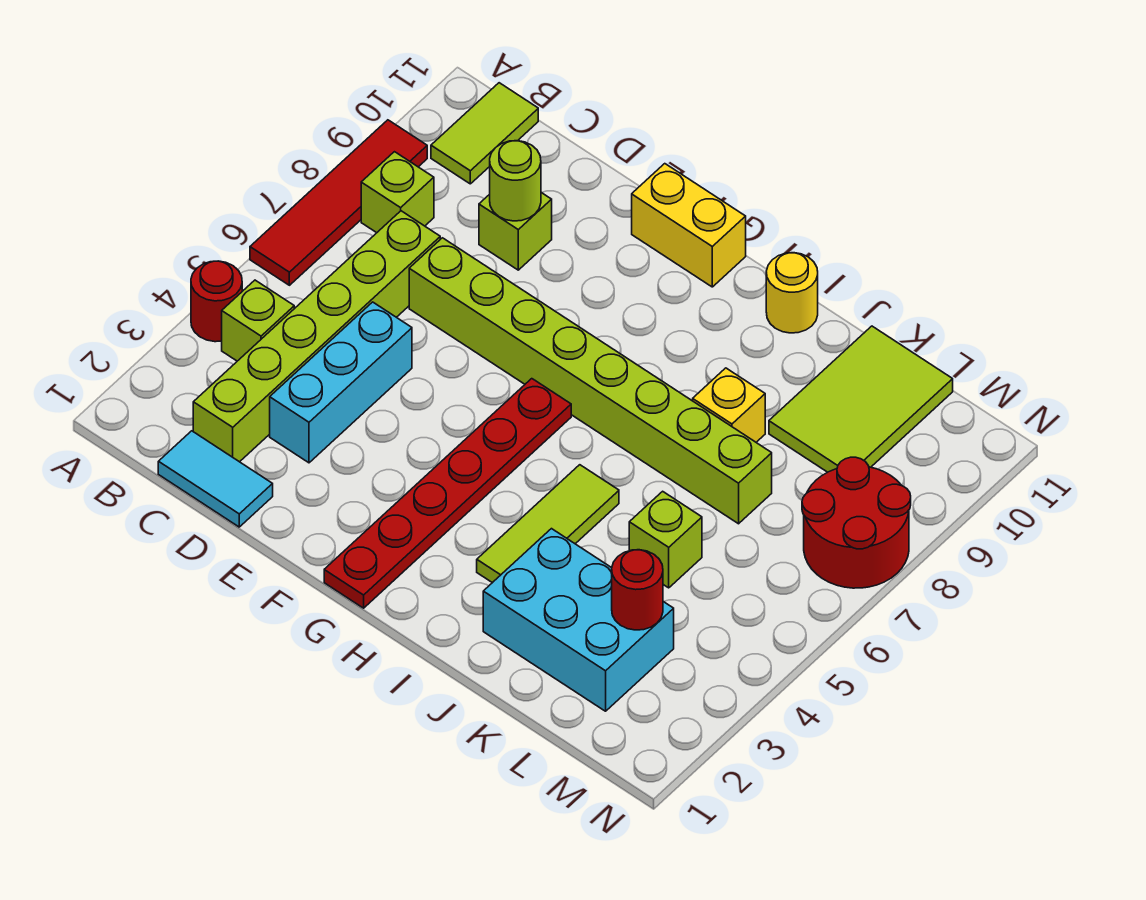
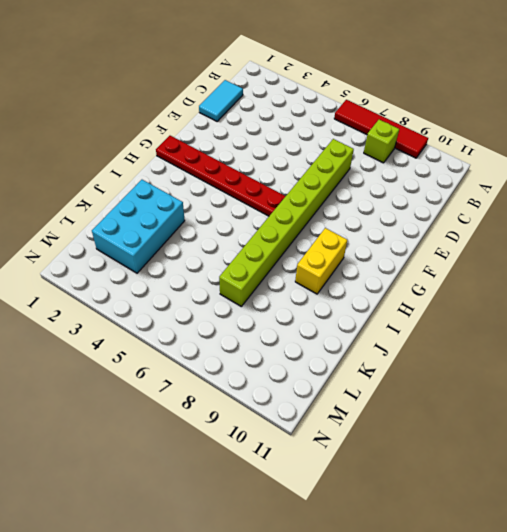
yellow brick H9:I9 level 1 -> yellow brick F11:G11 level 1
none -> red round brick A4 level 1
none -> lime brick B4 level 1
none -> lime tile B10:B11 level 1

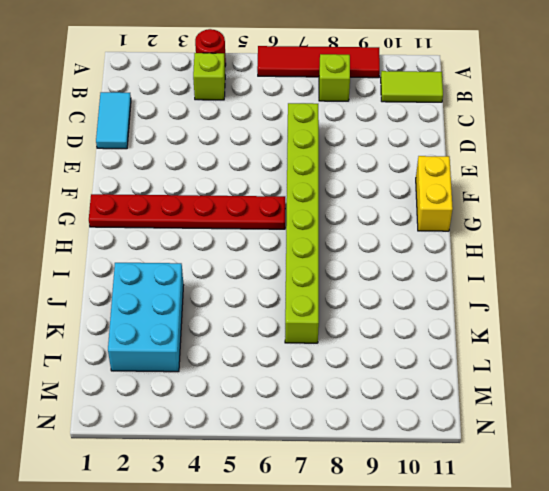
none -> lime brick C2:C7 level 1
none -> cyan brick D3:D5 level 1
none -> lime brick D9 level 1

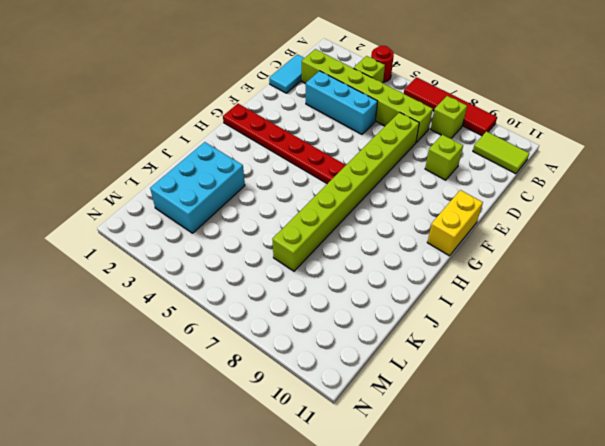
none -> lime tile I3:I5 level 1
none -> yellow round brick I11 level 1
none -> yellow brick J8 level 1

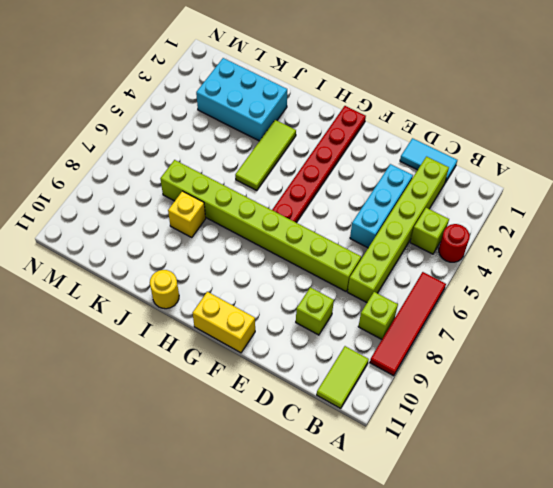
none -> lime brick K5 level 1
none -> lime tile K9:L11 level 1
none -> red round brick M7:N8 level 1

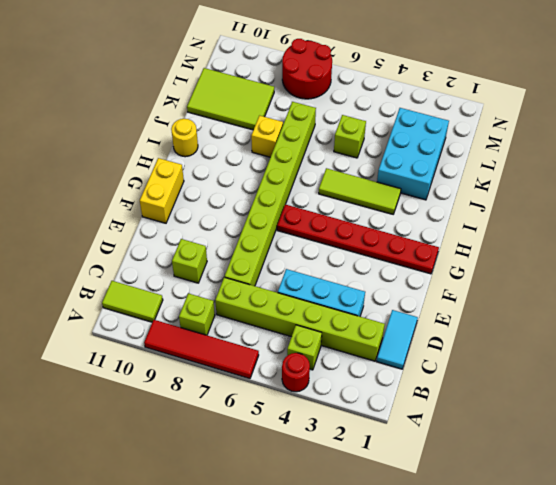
none -> lime round brick D9 level 2
none -> red round brick L3 level 2

